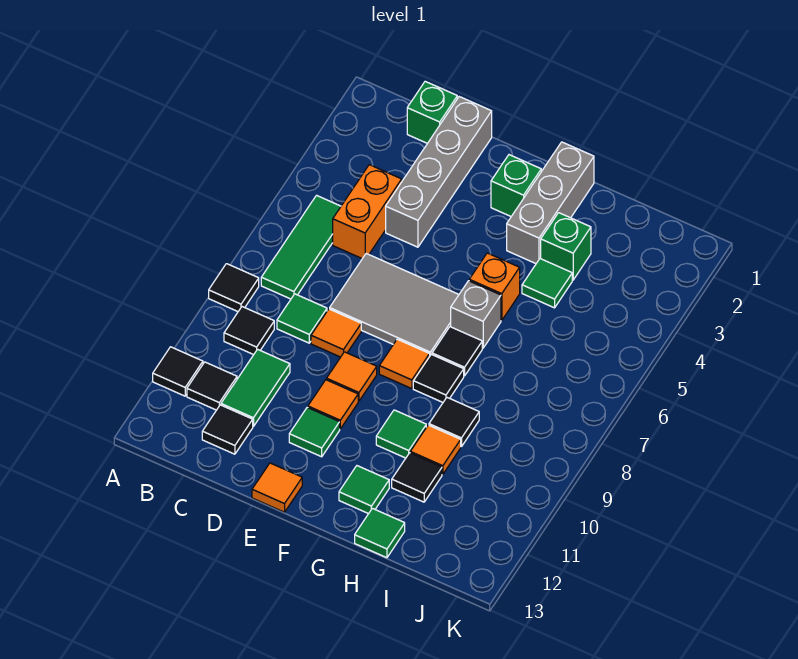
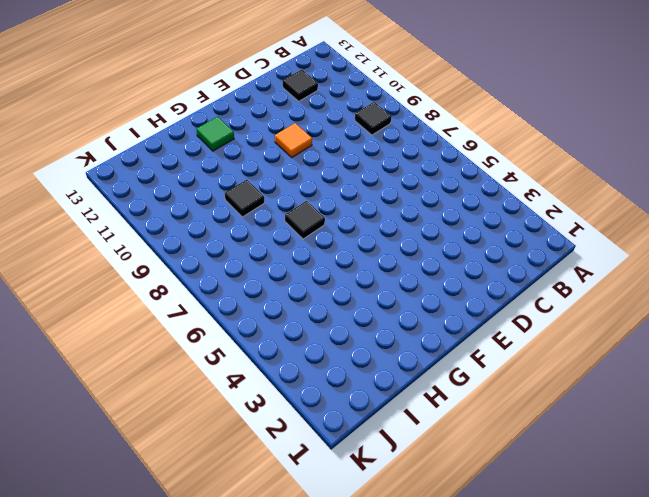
none -> black tile A8 level 1
none -> black tile A11 level 1
none -> green tile B5:B7 level 1
none -> black tile B11 level 1

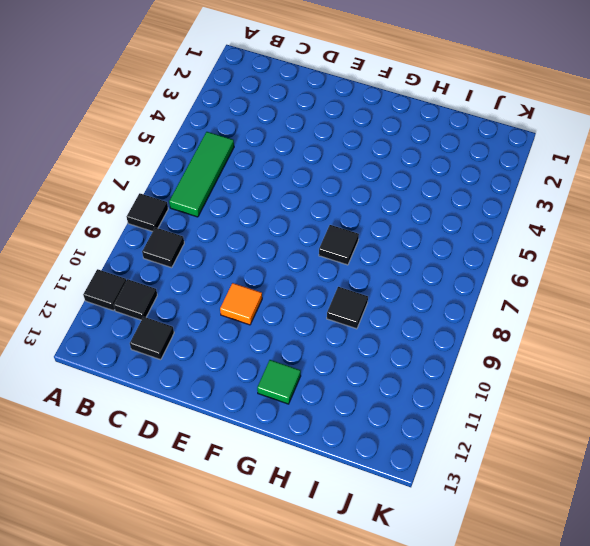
none -> green brick C1 level 1
none -> orange brick C4:C5 level 1
none -> green tile C8 level 1
none -> green tile C10:C11 level 1

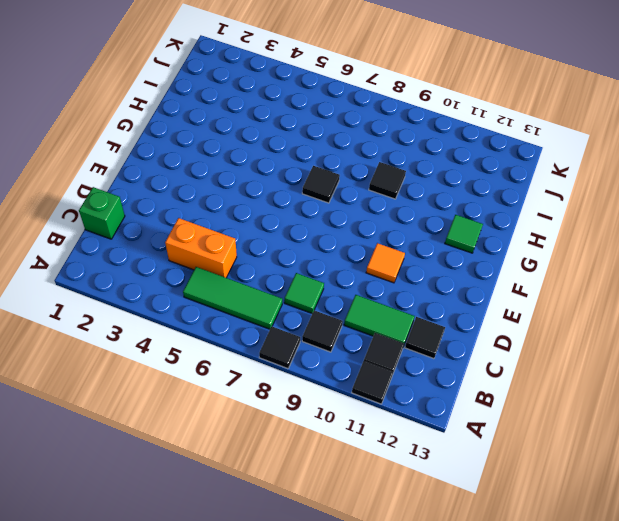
none -> grey brick D1:D4 level 1
none -> grey tile D6:F7 level 1
none -> orange tile D8 level 1
none -> orange tile E9 level 1

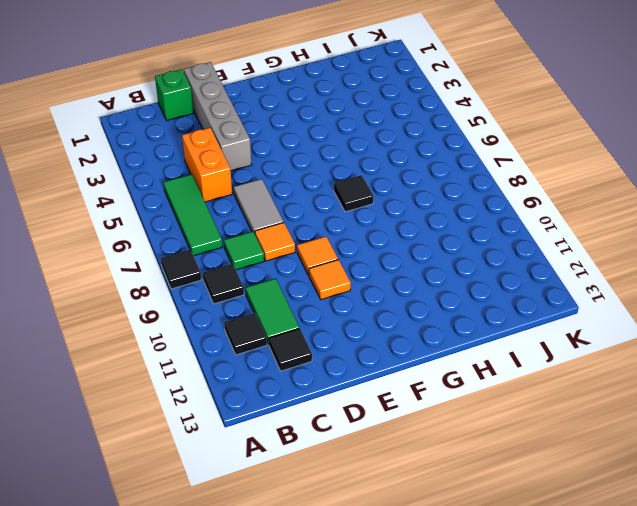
grey tile D6:D7 level 1 -> grey tile D6:F7 level 1
none -> black tile A11 level 1
none -> green tile E11 level 1
none -> orange tile E13 level 1
none -> green brick F2 level 1

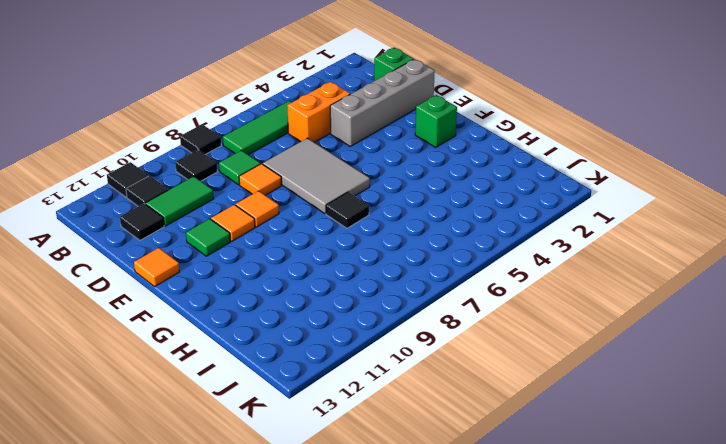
none -> orange tile F8 level 1
none -> grey brick G1:G3 level 1
none -> orange brick G5 level 1
none -> grey brick G6 level 1

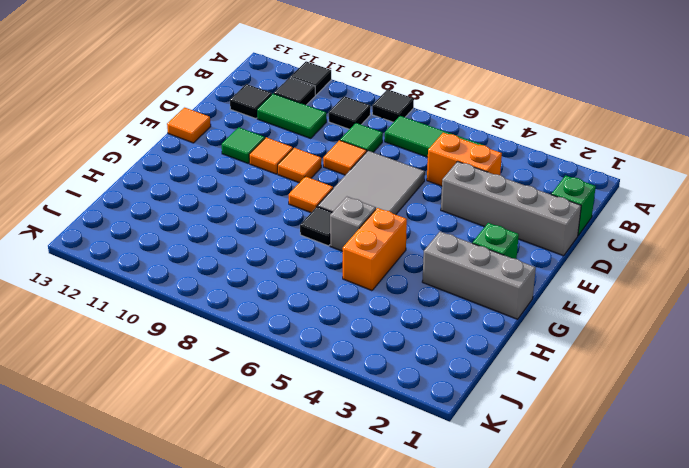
orange brick G5:H5 level 1 -> orange brick G5 level 1
none -> black tile G8 level 1
none -> green tile G10 level 1
none -> green tile G12 level 1
none -> green brick H3 level 1

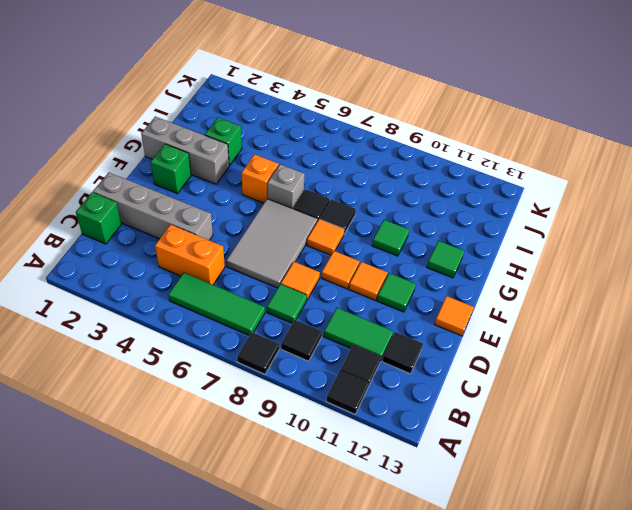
none -> green tile H4 level 1
none -> black tile H9 level 1
none -> orange tile H10 level 1
none -> black tile H11 level 1

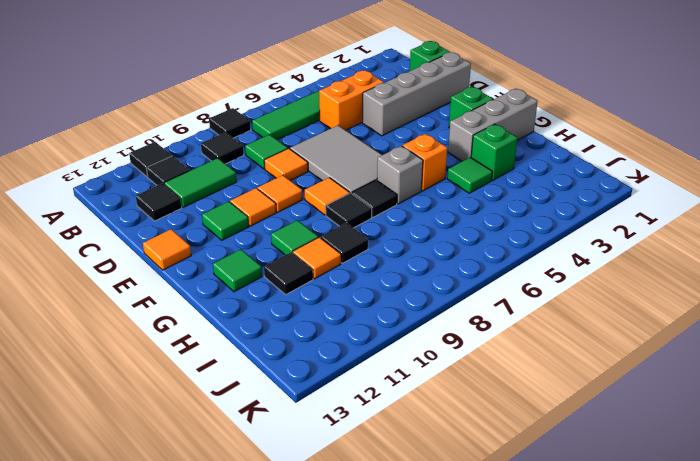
none -> green tile H13 level 1

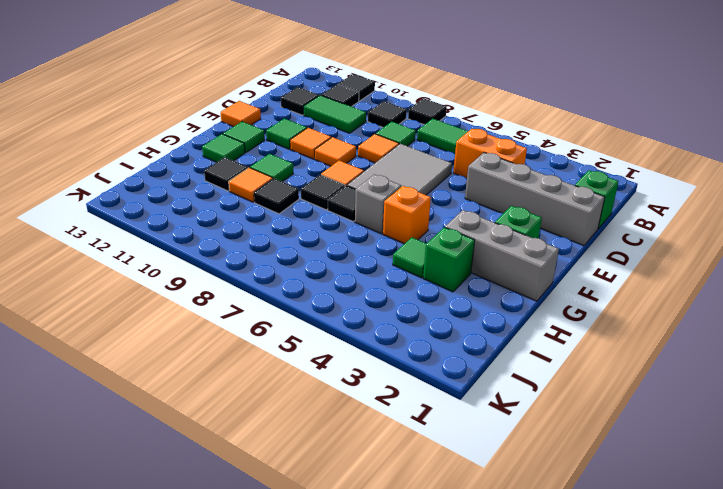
green tile F12 level 1 -> green tile H13 level 1

